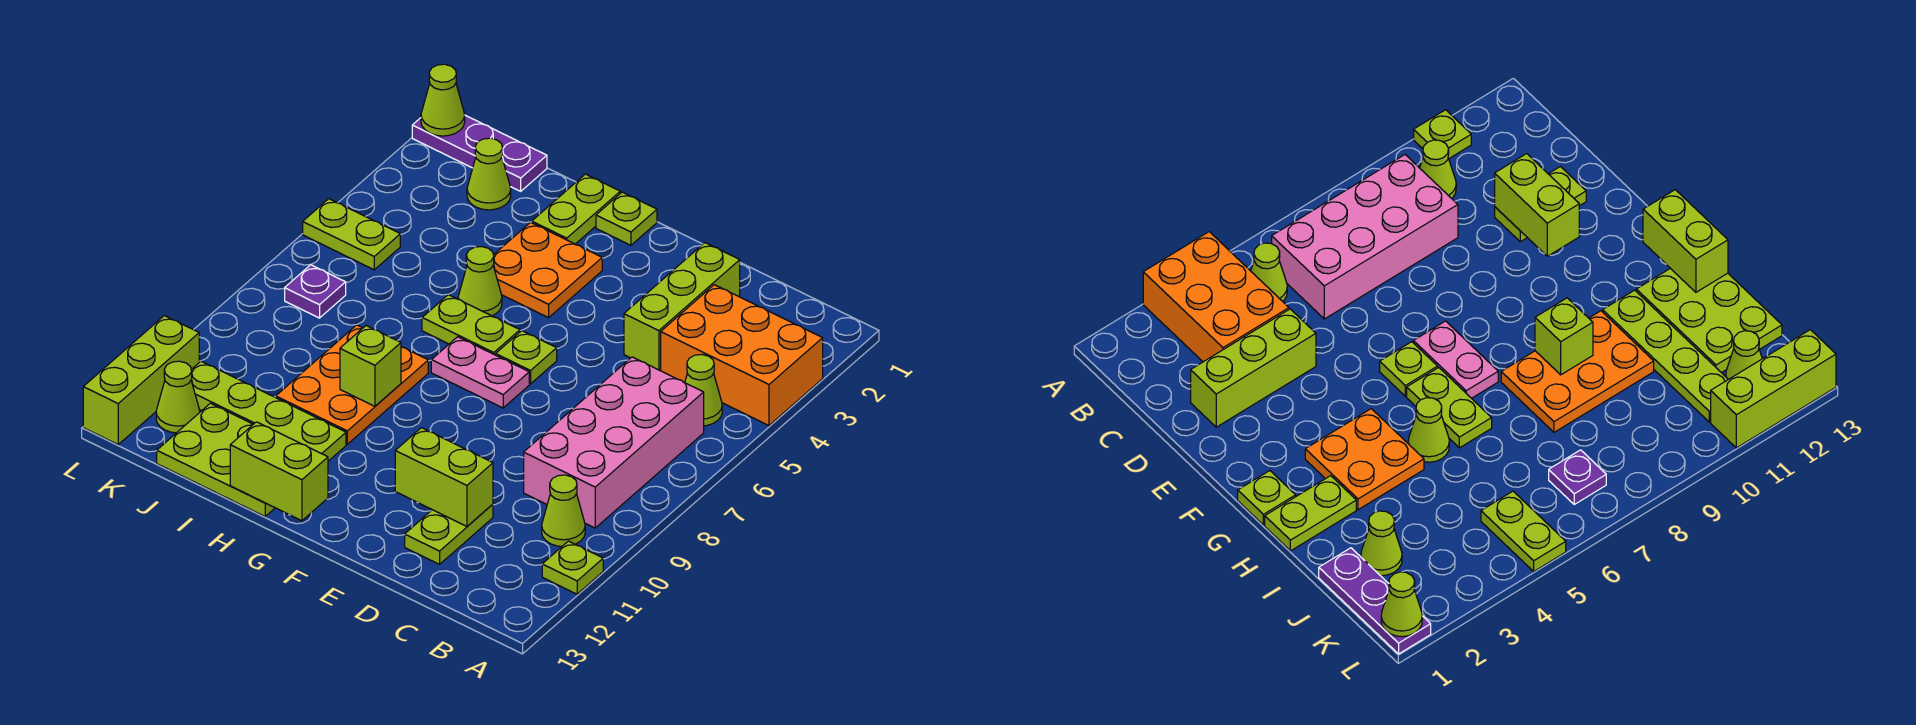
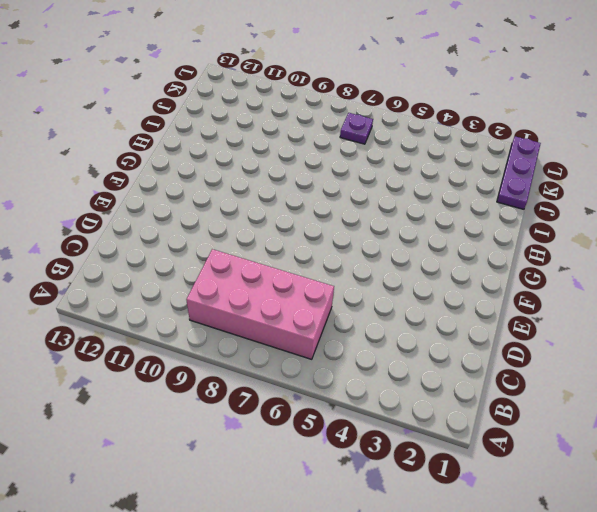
none -> orange brick A3:C4 level 1
none -> lime plate A11 level 1
none -> lime cone B5 level 1

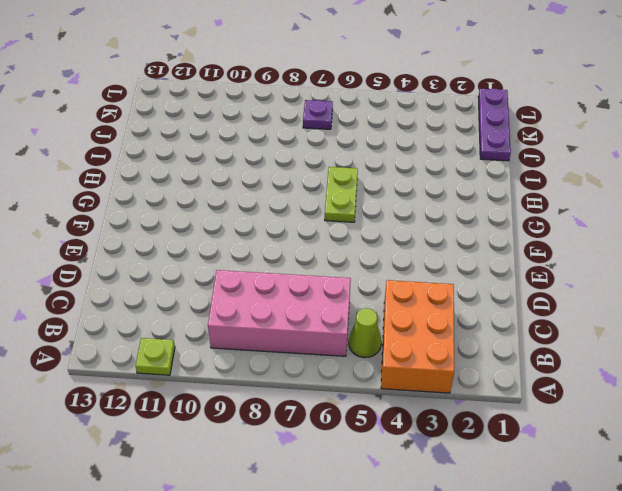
none -> lime cone B10 level 1
none -> lime brick D2:D4 level 1
none -> lime plate D11:D12 level 1

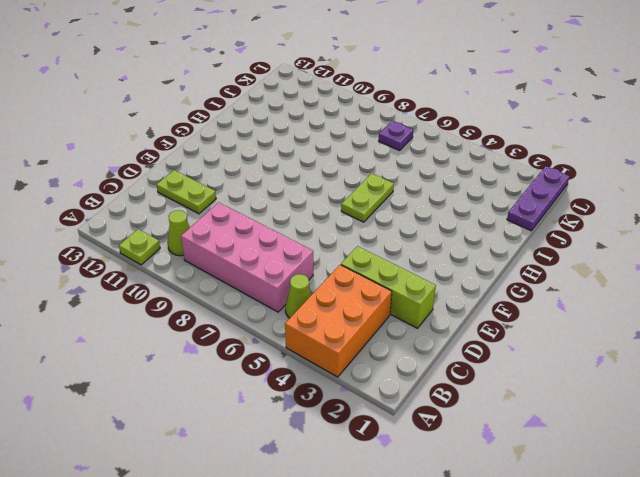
none -> lime plate F6 level 1
none -> pink plate F7:G7 level 1
none -> lime plate G1 level 1

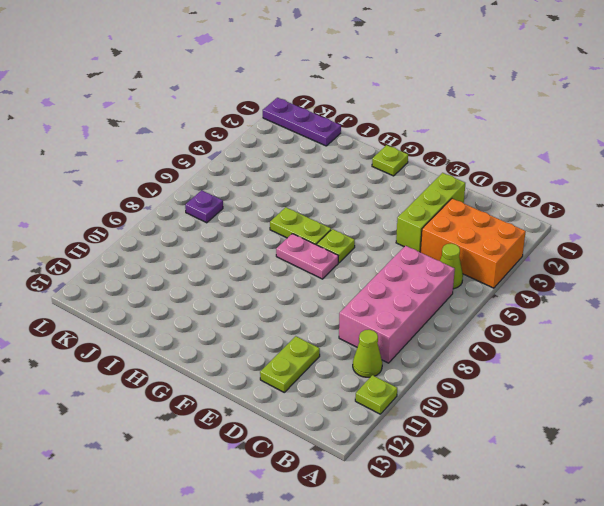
none -> orange plate G3:H4 level 1
none -> lime plate H1:H2 level 1
none -> lime cone H5 level 1

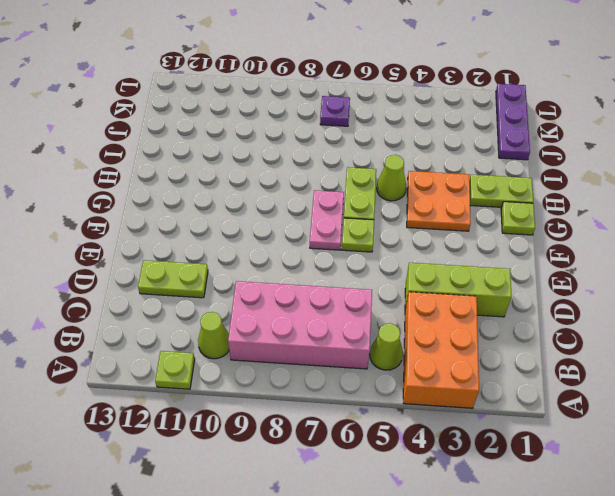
none -> orange plate H8:I10 level 1
none -> lime plate H11:K11 level 1
none -> lime plate H12:J13 level 1

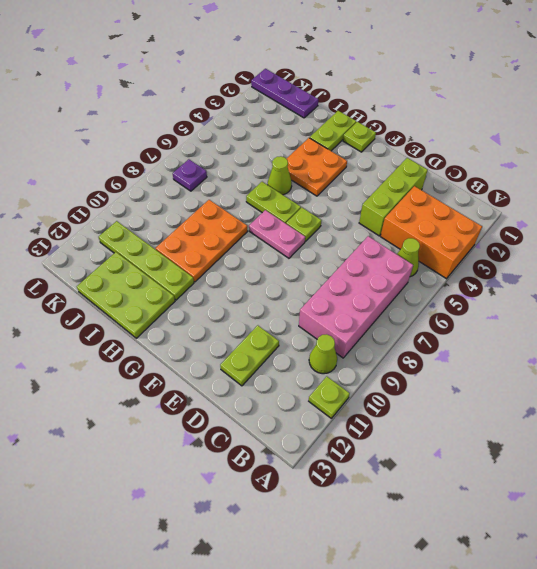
none -> lime cone J2 level 1
none -> lime plate K5:L5 level 1
none -> lime cone K12 level 1

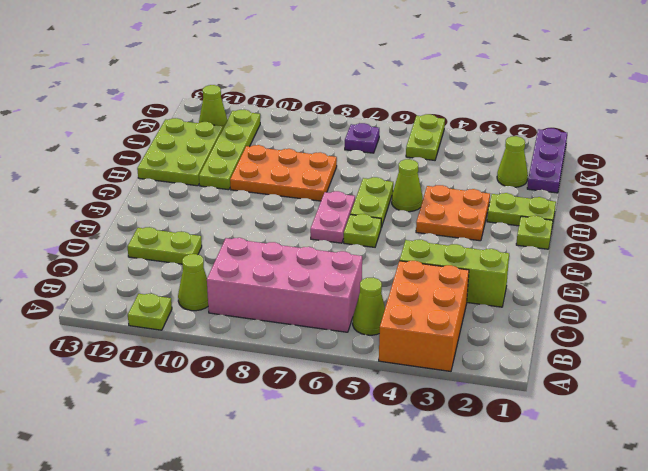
none -> lime brick L11:L13 level 1
none -> lime brick D11:E11 level 2
none -> lime brick G13:H13 level 2

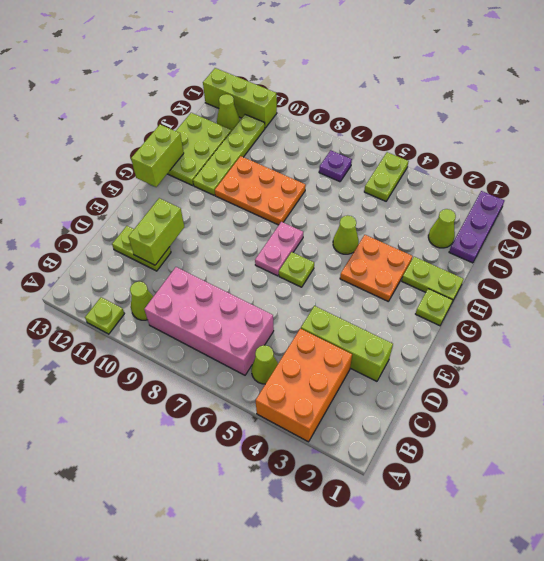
none -> lime plate G6:H6 level 1
none -> lime brick H9 level 2
none -> lime cone L1 level 2

